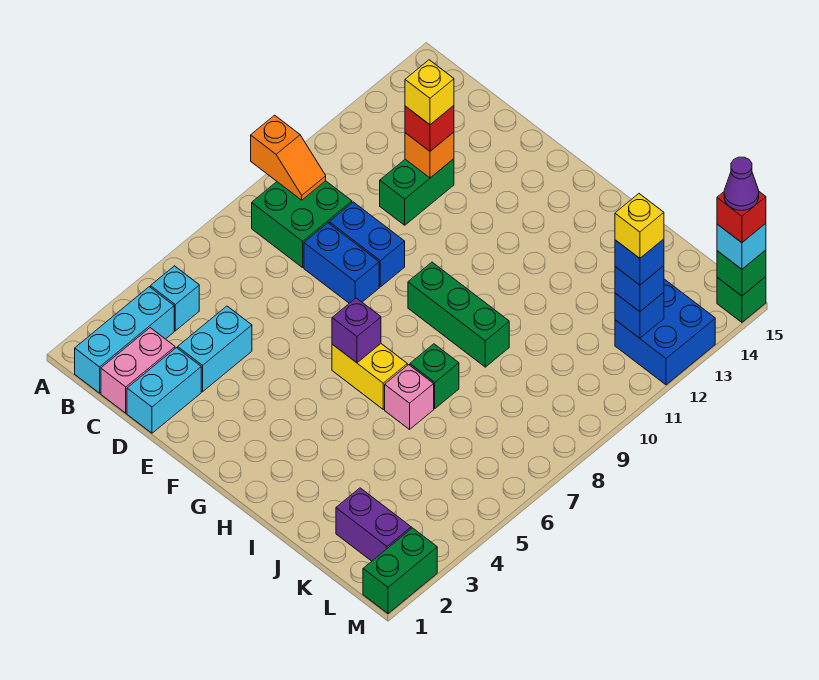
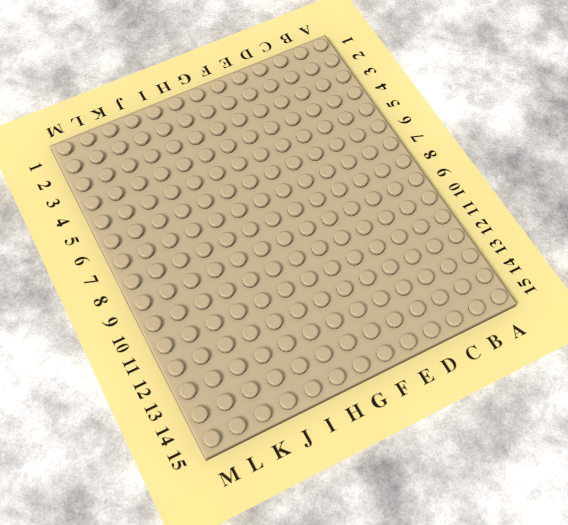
none -> cyan brick B1:B3 level 1
none -> cyan brick B4 level 1
none -> green brick B8:C9 level 1
none -> pink brick C1:C2 level 1

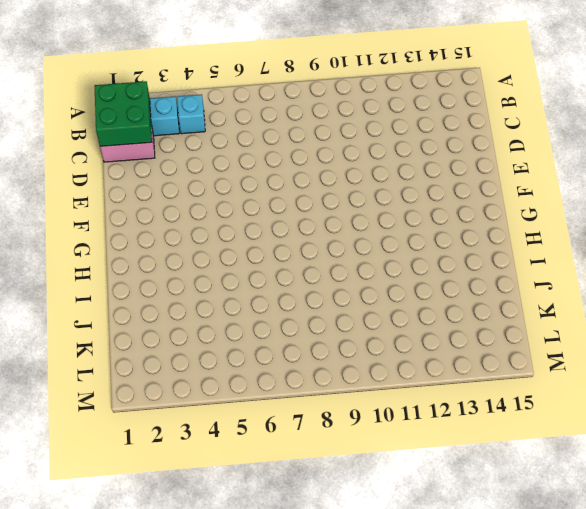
green brick B1:C2 level 2 -> green brick B8:C9 level 1
none -> cyan brick D1:D2 level 1
none -> cyan brick D3:D4 level 1
none -> blue brick D8:E8 level 1
none -> blue brick D9:E9 level 1

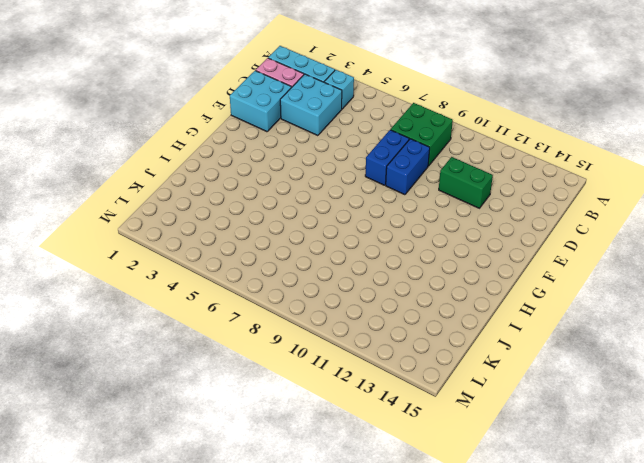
cyan brick C3:D4 level 1 -> cyan brick D3:D4 level 1
cyan brick D1:E2 level 1 -> cyan brick D1:D2 level 1
none -> yellow brick G6:H6 level 1
none -> green brick G9:I9 level 1
none -> pink brick I6 level 1
none -> green brick I7 level 1

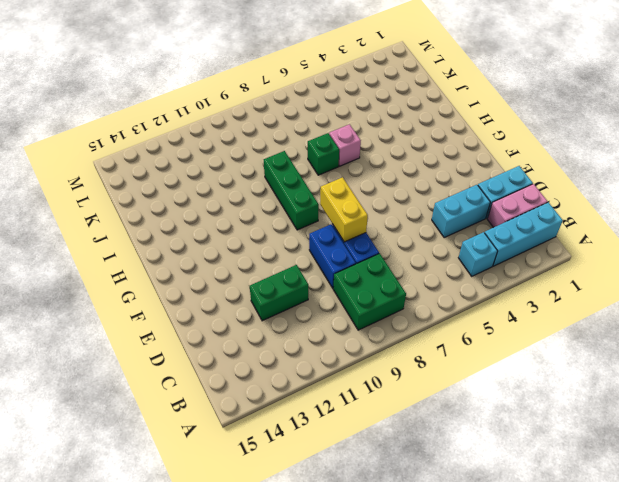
yellow brick E8:F8 level 2 -> yellow brick G6:H6 level 1
none -> purple brick K2:L2 level 1
none -> blue brick L12:M13 level 1
none -> green brick M1:M2 level 1
none -> green brick M15 level 1

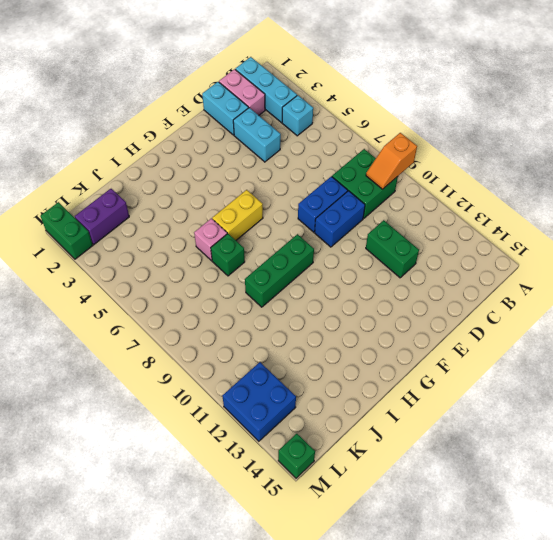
none -> orange brick D12 level 2
none -> purple brick G6 level 2
none -> blue brick L12 level 2
none -> green brick M15 level 2

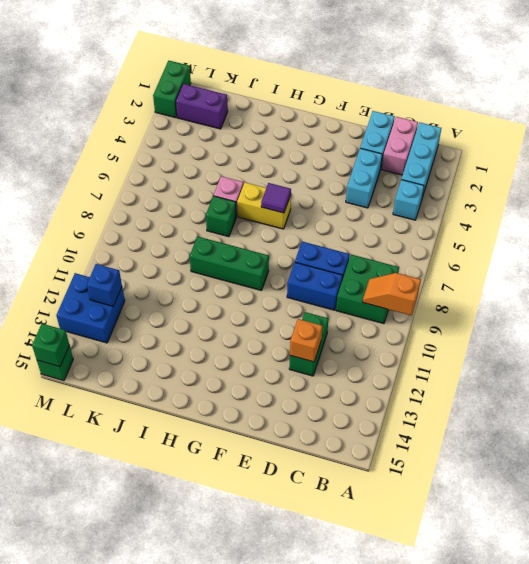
purple tile G6 level 2 -> purple brick G6 level 2
none -> red brick D12 level 3
none -> blue brick L12 level 3
none -> cyan brick M15 level 3
none -> yellow brick D12 level 4

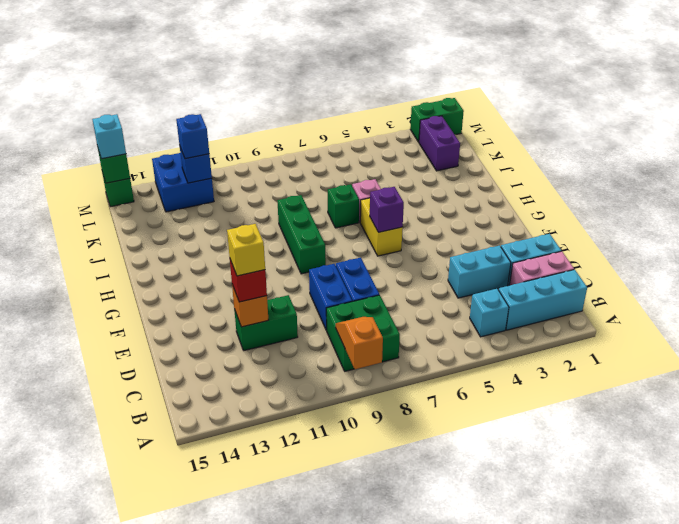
none -> blue brick L12 level 4
none -> red brick M15 level 4
none -> yellow brick L12 level 5
none -> purple cone M15 level 5

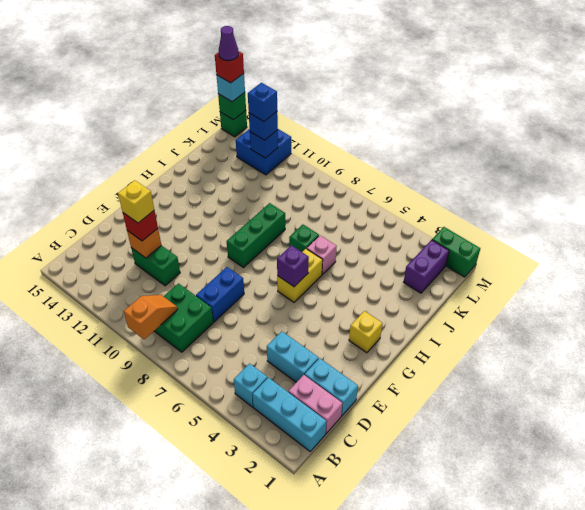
yellow brick G2 level 1 -> yellow brick L12 level 5
none -> blue brick D9:E9 level 1

